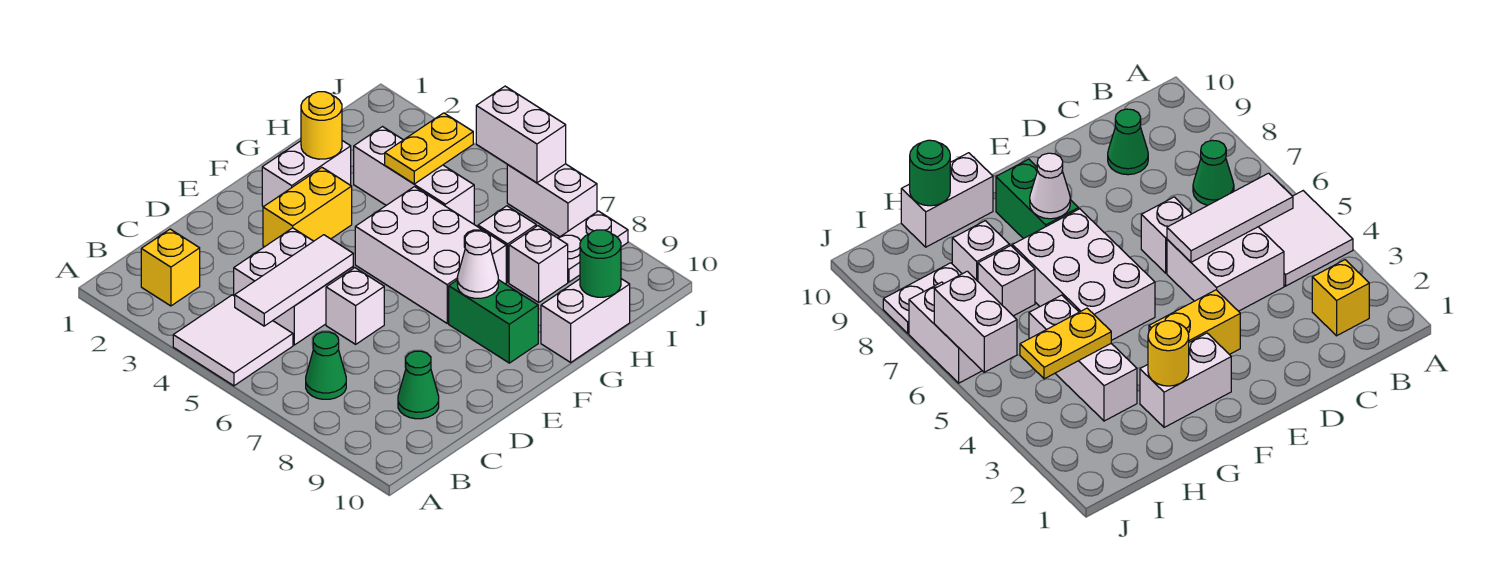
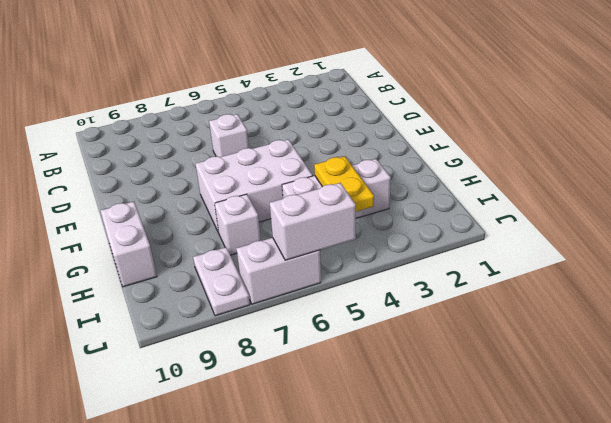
none -> white tile A4:B5 level 1
none -> yellow brick B2 level 1
none -> green cone B7 level 1

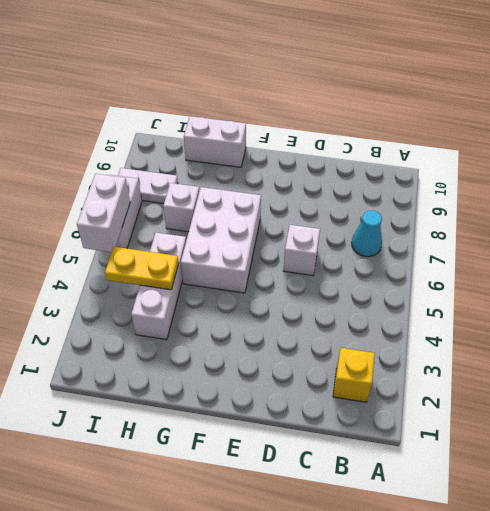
cyan cone B7 level 1 -> green cone B7 level 1
none -> white tile A4:B5 level 1
none -> white brick C4:D5 level 1
none -> green cone C9 level 1

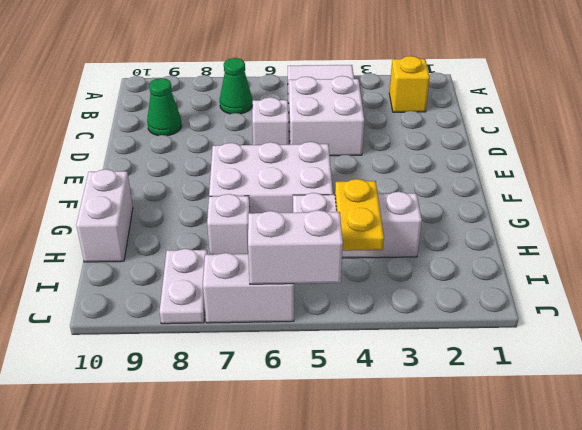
none -> yellow brick E3:F3 level 1
none -> white brick F2:G2 level 1
none -> green brick F8:F9 level 1

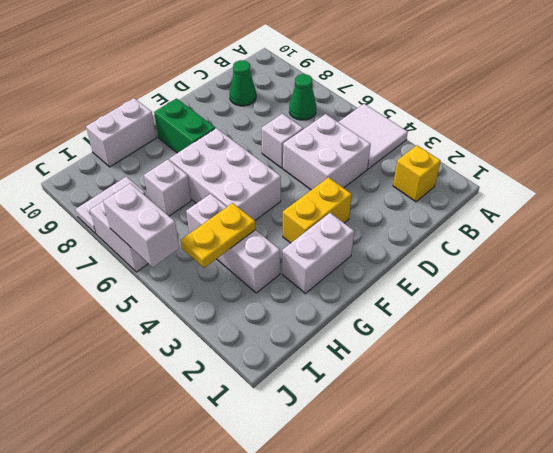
none -> white brick H8 level 1
none -> white tile B5:D5 level 2
none -> white cone F8 level 2

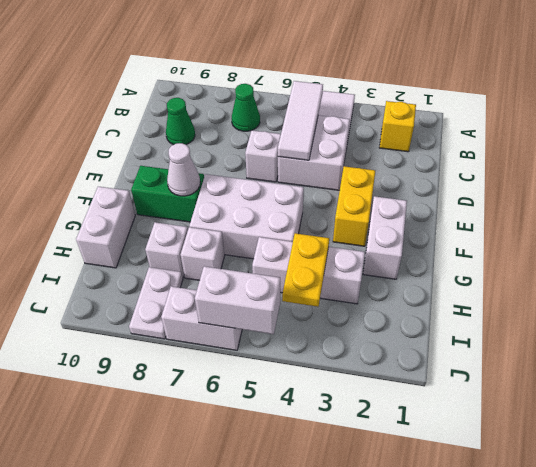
none -> yellow round brick G2 level 2
none -> green round brick H10 level 2

